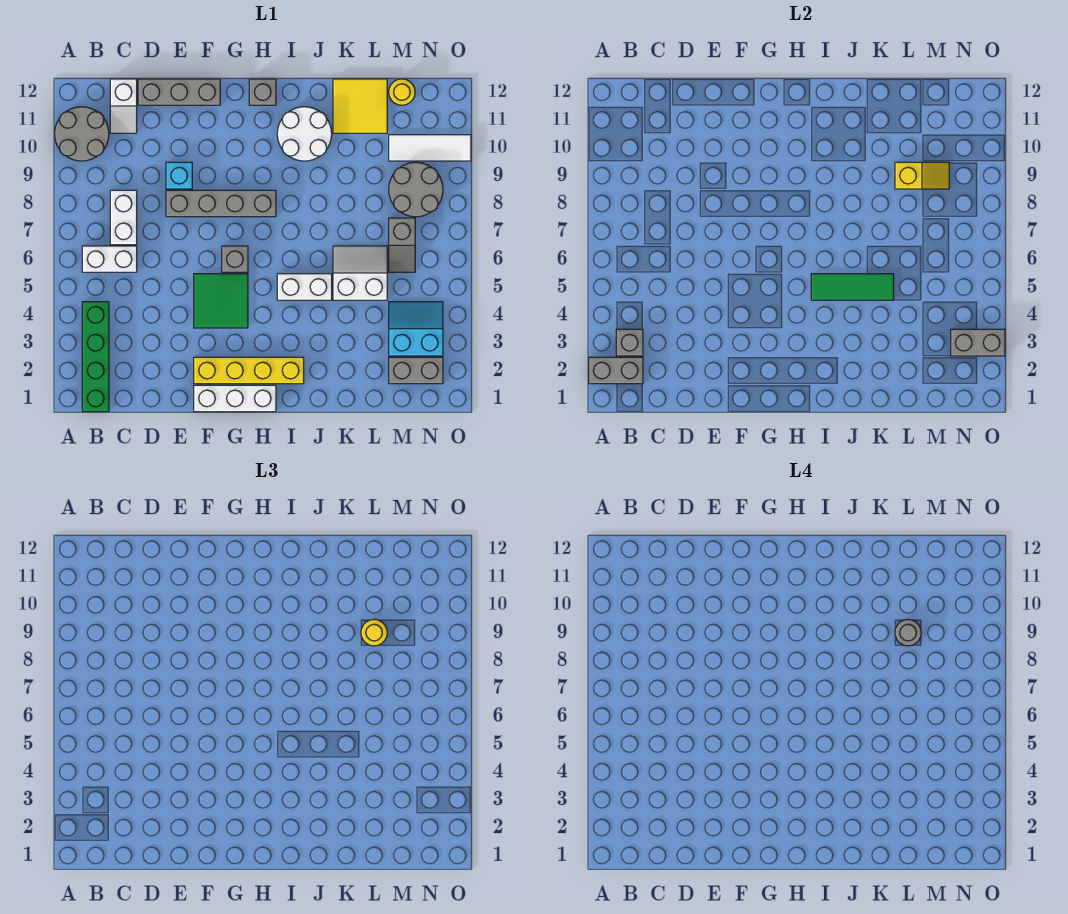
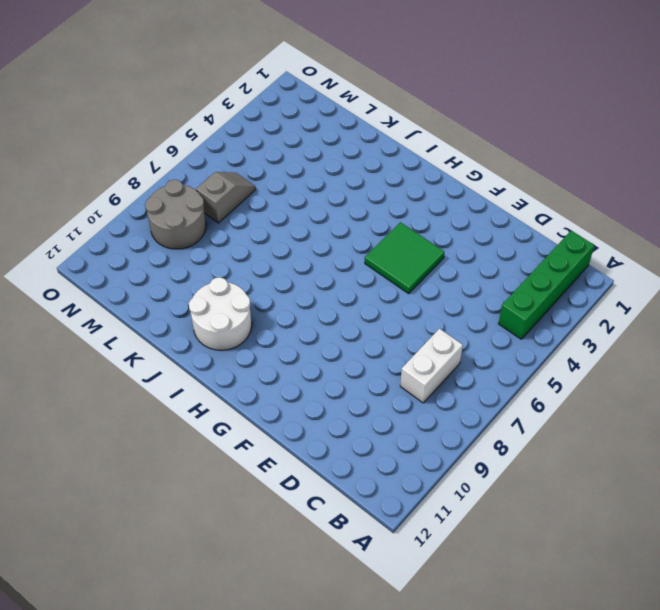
none -> grey round brick A10:B11 level 1
none -> white brick B6:C6 level 1
none -> white slope C11:C12 level 1 top 12
none -> grey brick D12:F12 level 1

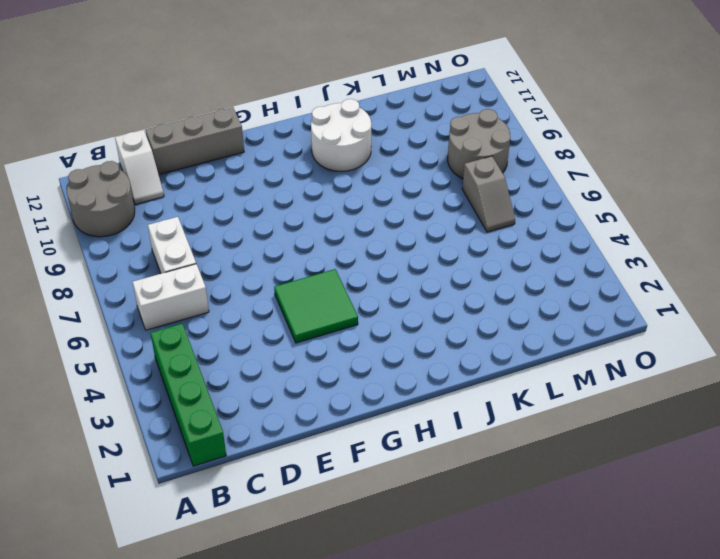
none -> grey brick E8:H8 level 1
none -> cyan brick E9 level 1
none -> white brick F1:H1 level 1
none -> yellow brick F2:I2 level 1

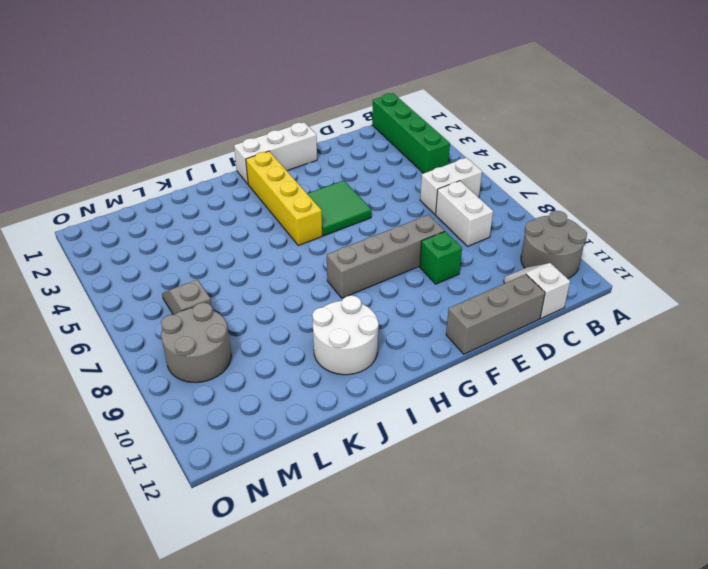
green brick E9 level 1 -> cyan brick E9 level 1
yellow brick H2:H5 level 1 -> yellow brick F2:I2 level 1
none -> grey brick G6 level 1
none -> grey brick H12 level 1
none -> white brick I5:J5 level 1
none -> white slope K5:L6 level 1 top 5

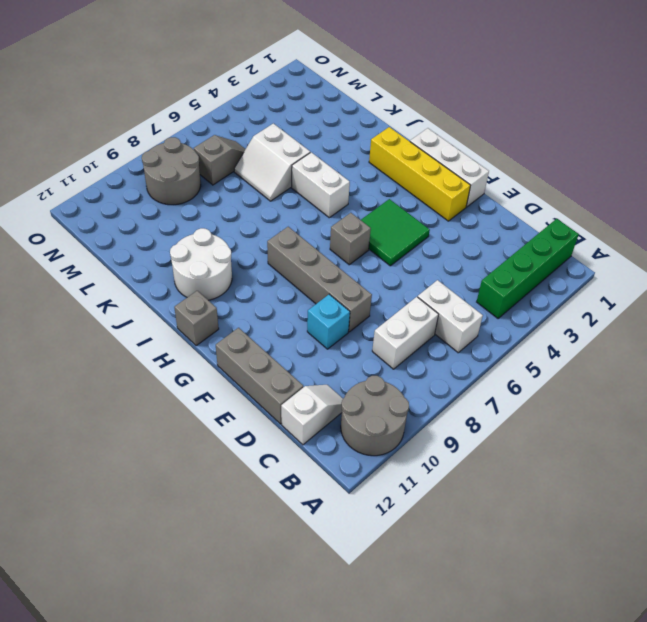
none -> yellow tile K11:L12 level 1
none -> grey brick M2:N2 level 1
none -> cyan slope M3:N4 level 1 top 3
none -> white tile M10:O10 level 1

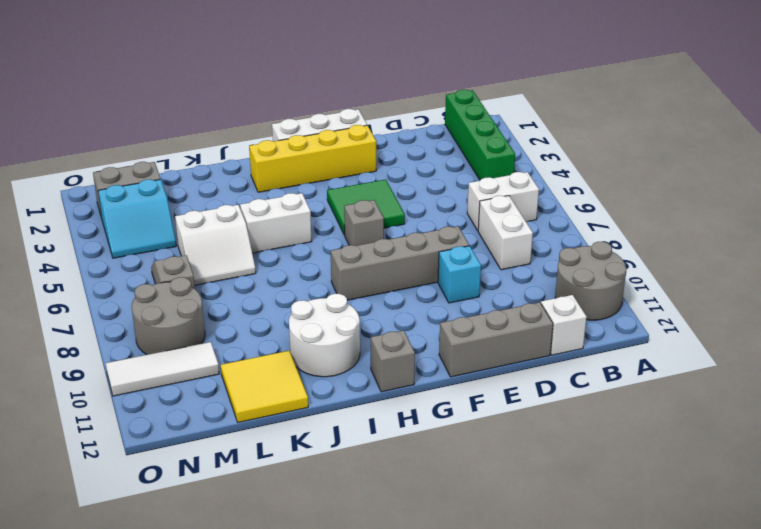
none -> yellow round brick M12 level 1
none -> grey brick A2:B2 level 2
none -> grey brick B3 level 2
none -> green tile I5:K5 level 2

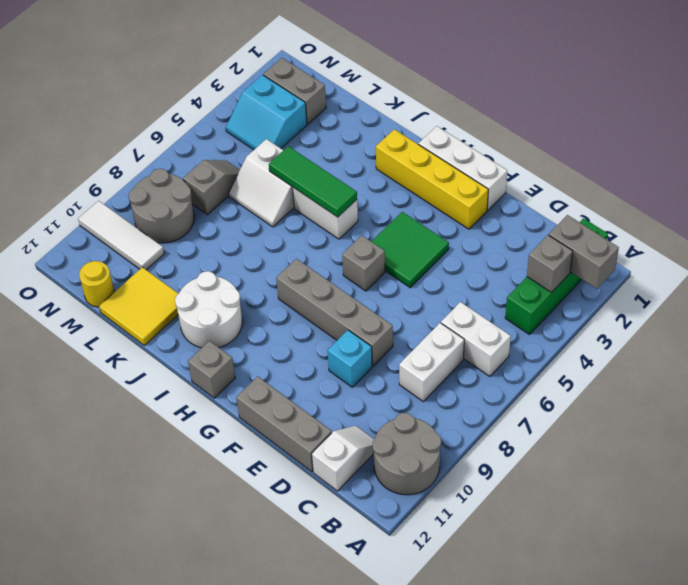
none -> yellow slope L9:M9 level 2 top L
none -> grey brick N3:O3 level 2
none -> yellow round brick L9 level 3
none -> grey round brick L9 level 4

